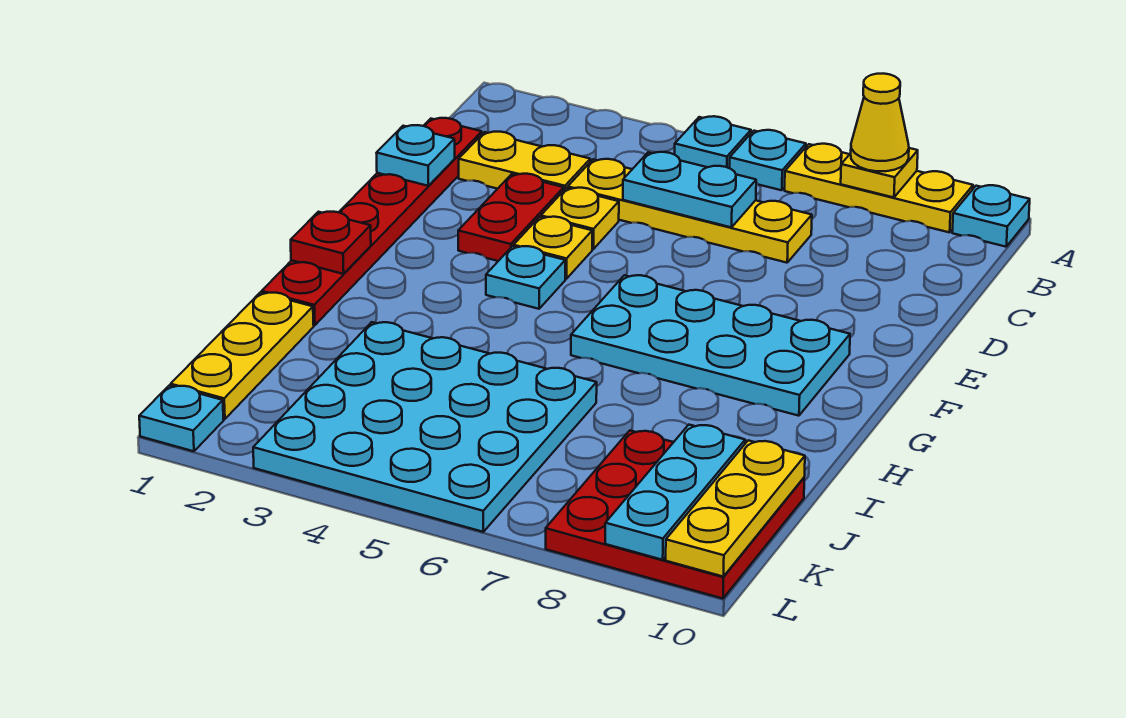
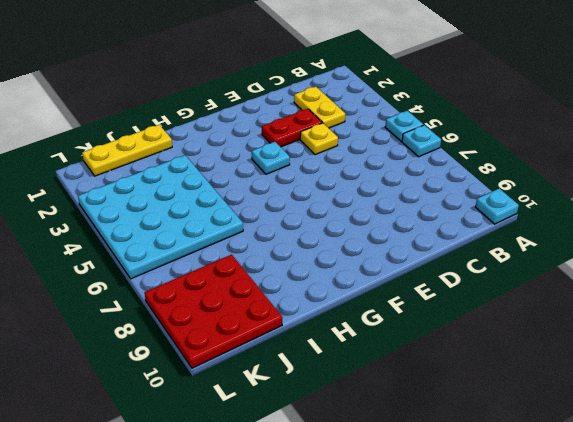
none -> yellow plate A7:A9 level 1
none -> red plate C1:H1 level 1
none -> yellow plate C4:C7 level 1

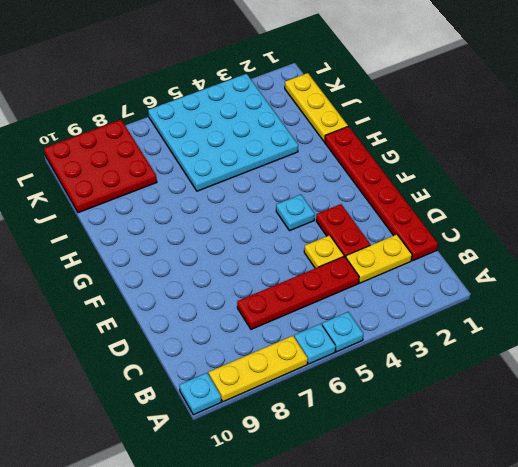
red plate C4:C7 level 1 -> yellow plate C4:C7 level 1
none -> yellow plate E4 level 1
none -> cyan plate F6:G9 level 1
none -> cyan plate L1 level 1

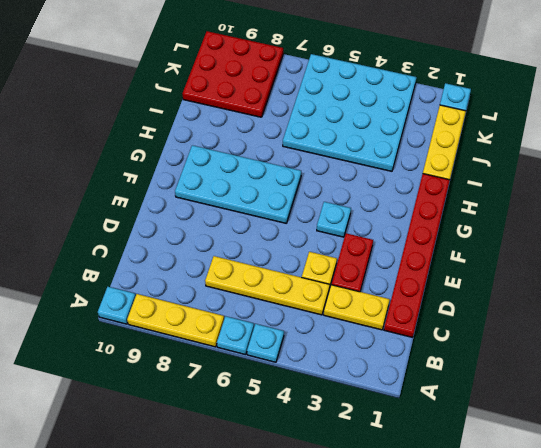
none -> yellow plate E4 level 1
none -> yellow plate A8 level 2
none -> cyan plate C5:C6 level 2

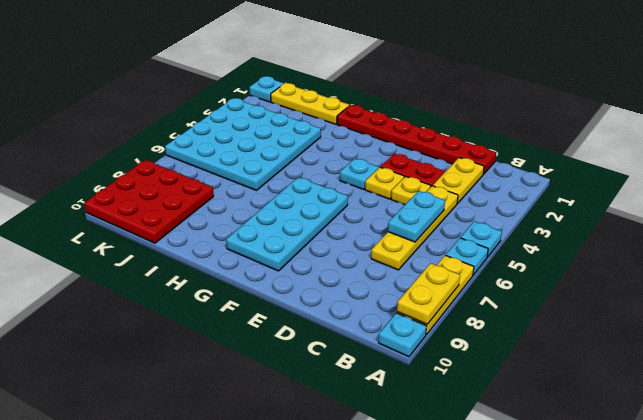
yellow plate A8:A9 level 2 -> yellow plate A8 level 2
none -> cyan plate D1 level 2
none -> red plate G1 level 2
none -> cyan plate J9:L9 level 2

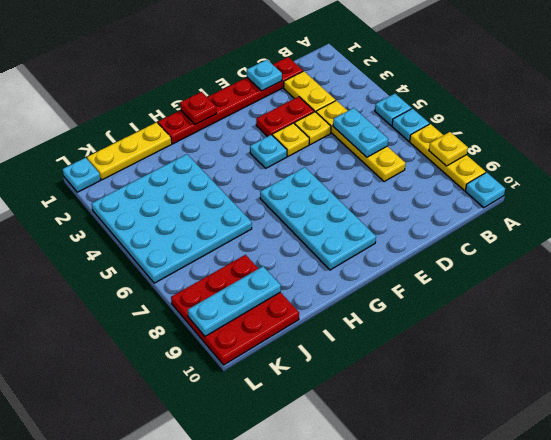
none -> yellow plate J10:L10 level 2
none -> yellow cone A8 level 3

